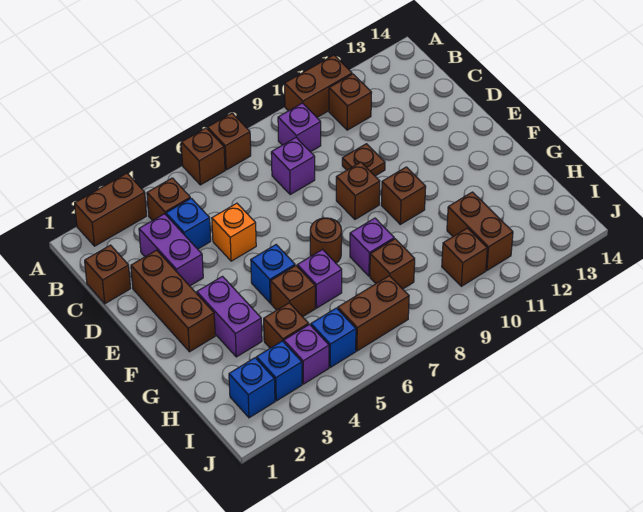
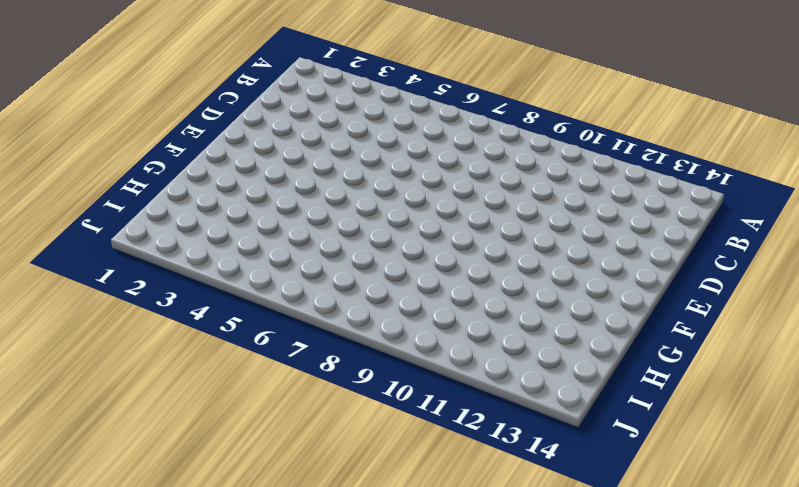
none -> brown brick A2:A3 level 1
none -> brown brick A6 level 1
none -> brown brick A7 level 1
none -> brown brick A10:A11 level 1

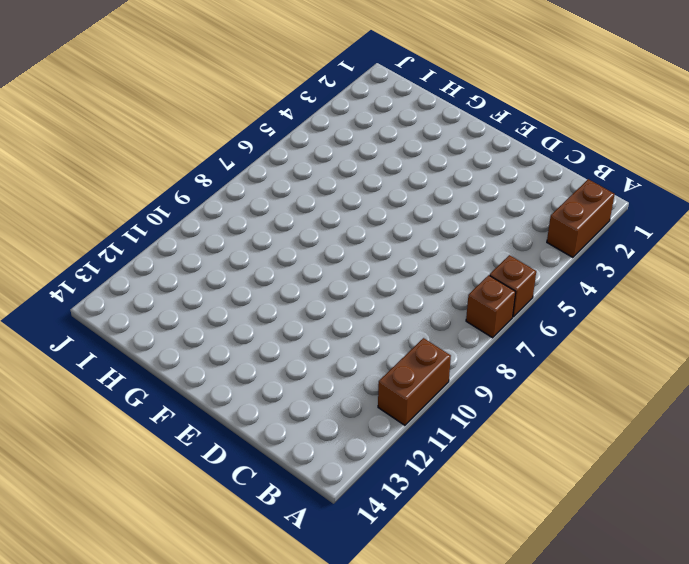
none -> brown brick B4 level 1
none -> purple brick B9 level 1
none -> brown brick B11 level 1
none -> brown brick C1 level 1

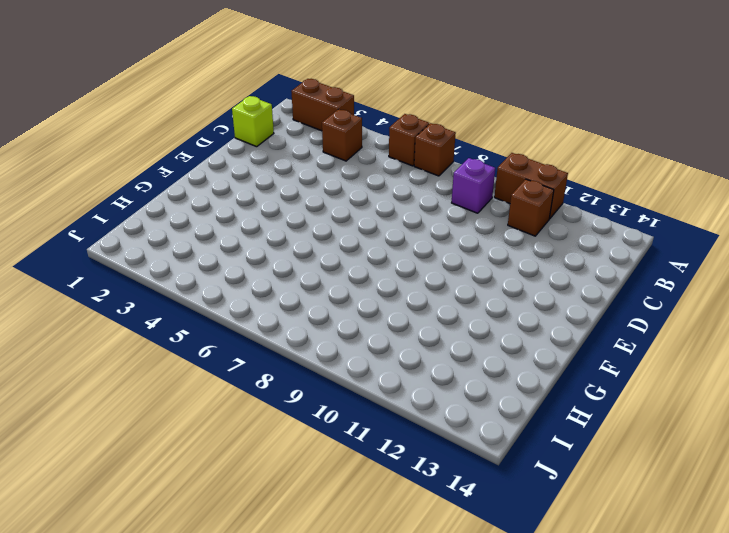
lime brick C1 level 1 -> brown brick C1 level 1
none -> purple brick C3:D3 level 1
none -> blue brick C4 level 1
none -> purple brick C8 level 1
none -> brown brick D2:F2 level 1

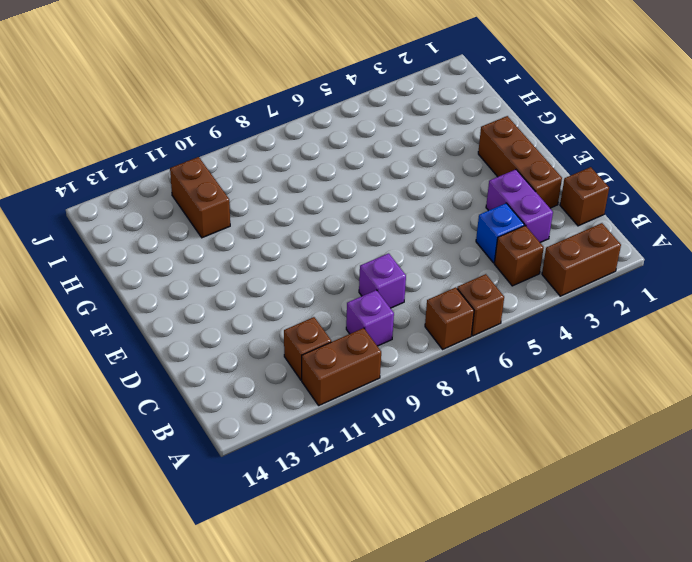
none -> orange brick D5 level 1
none -> brown plate D10 level 1
none -> brown brick E9 level 1
none -> purple brick F3:G3 level 1

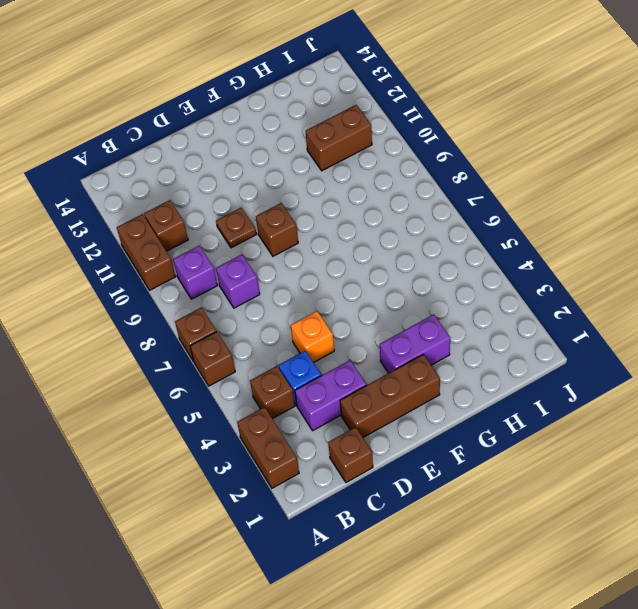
none -> blue brick F5 level 1
none -> brown round brick F7 level 1
none -> brown brick F10 level 1
none -> brown brick G5 level 1

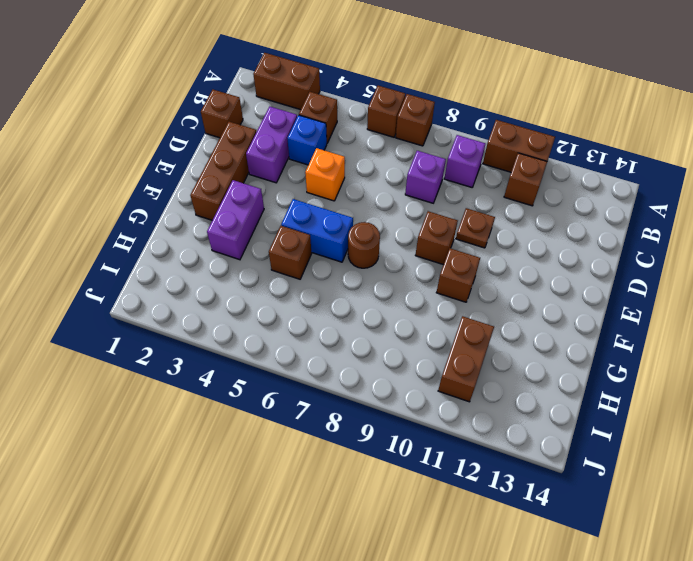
blue brick F5:F6 level 1 -> blue brick F5 level 1
none -> purple brick G6 level 1
none -> purple brick G8 level 1
none -> brown brick H4 level 1
none -> brown brick H8 level 1

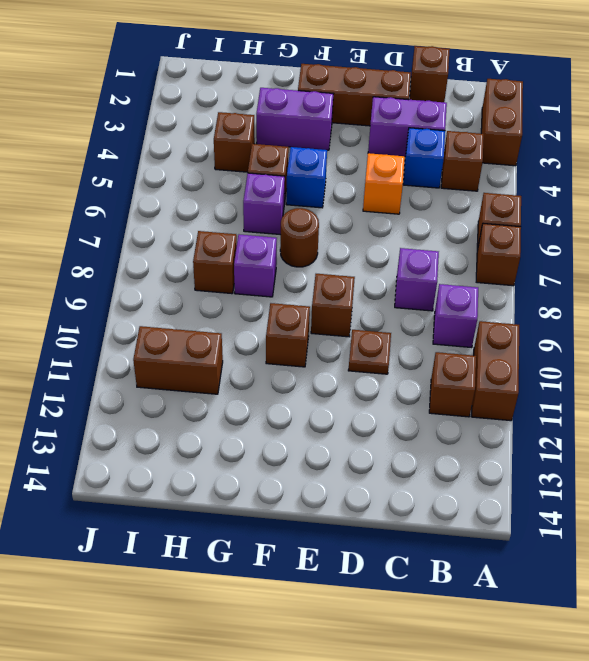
none -> blue brick I2 level 1
none -> blue brick I3 level 1
none -> purple brick I4 level 1
none -> blue brick I5 level 1

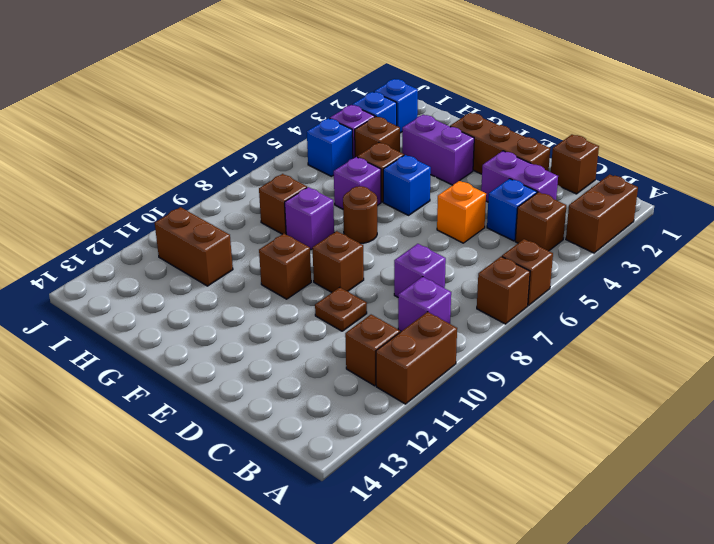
none -> brown brick I6:I7 level 1
none -> brown brick I10 level 1

